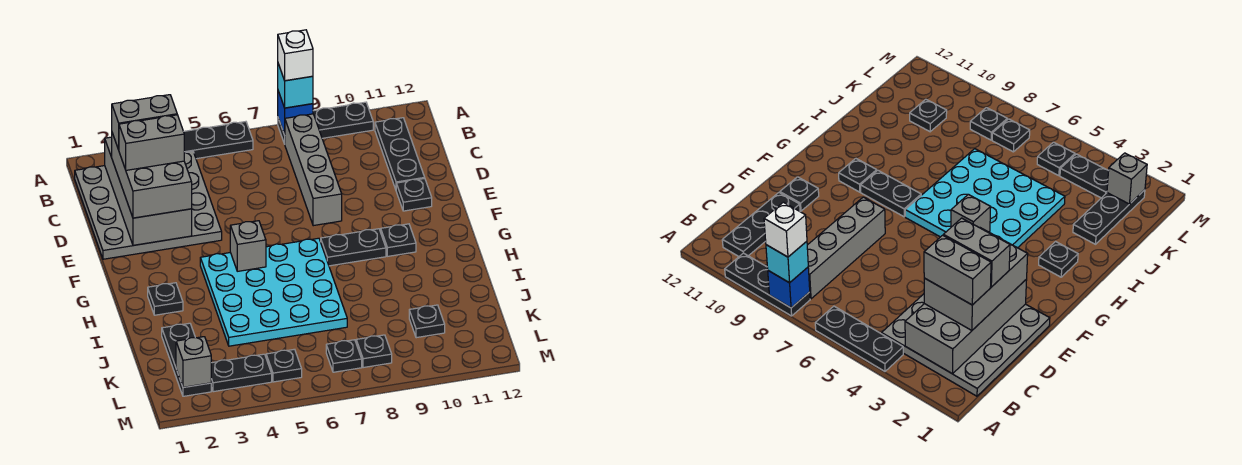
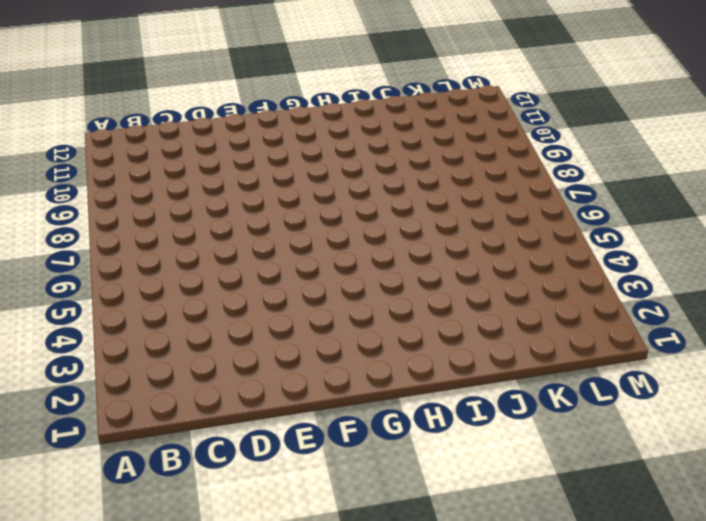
none -> black plate A4:A6 level 1
none -> black plate A8:A10 level 1
none -> grey plate B1:E4 level 1

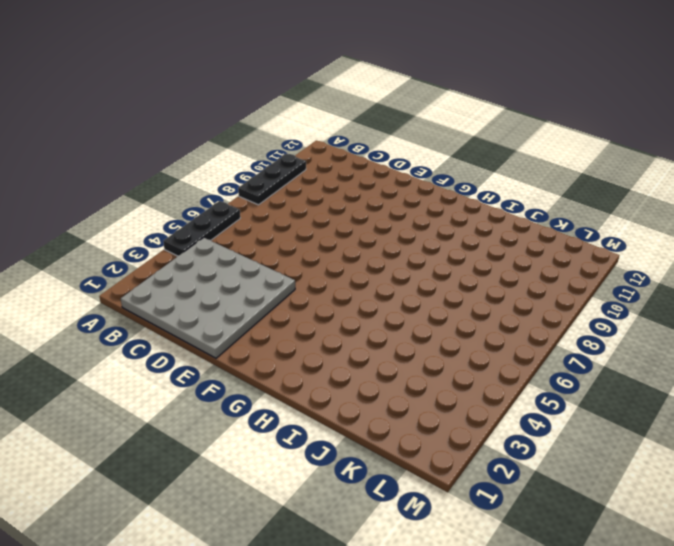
none -> grey brick B8:E8 level 1
none -> black plate B11:D11 level 1
none -> black plate E11 level 1

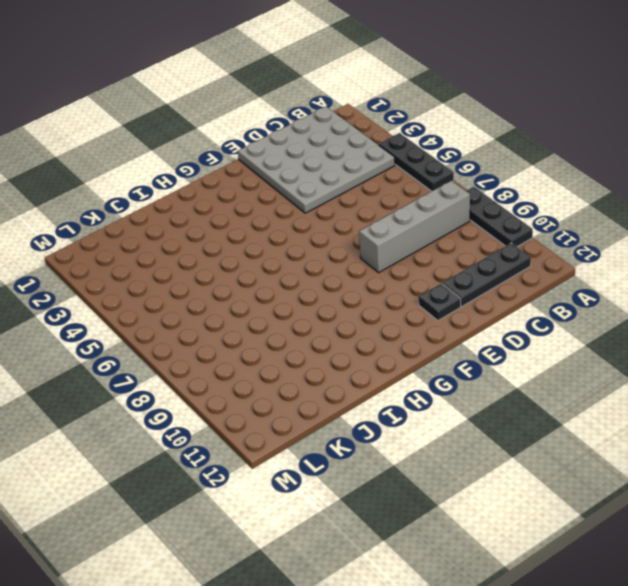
none -> cyan plate G4:J7 level 1
none -> black plate G8:G9 level 1
none -> black plate G10 level 1

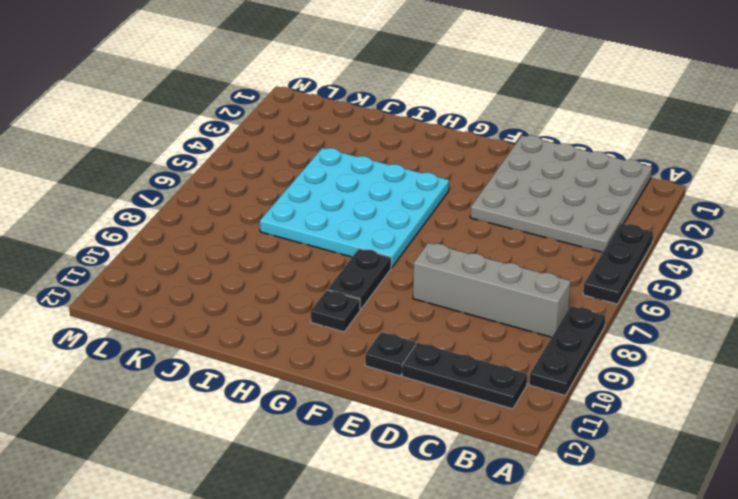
none -> black plate H2 level 1
none -> black plate J2:L2 level 1
none -> black plate K10 level 1

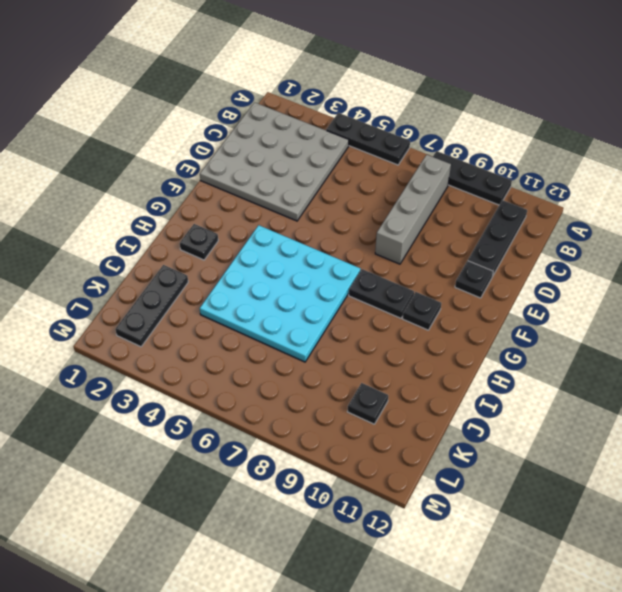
none -> black plate L3:L4 level 1
none -> black plate L5 level 1
none -> black plate L7 level 1

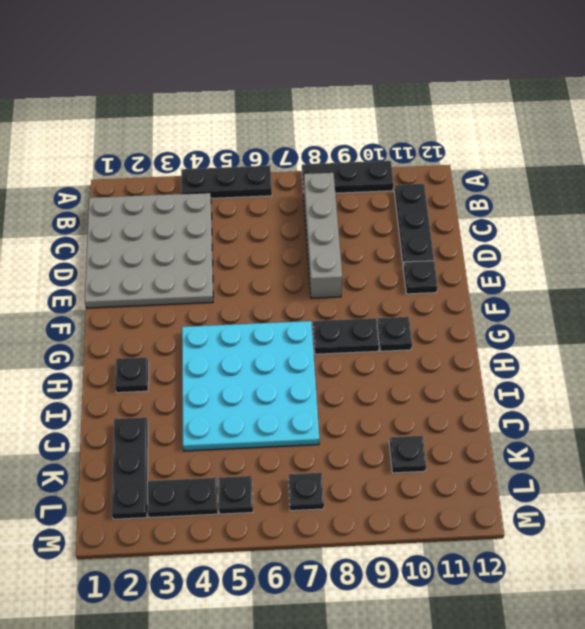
none -> black plate L8 level 1
none -> blue brick A8 level 2
none -> grey brick B2:E3 level 2

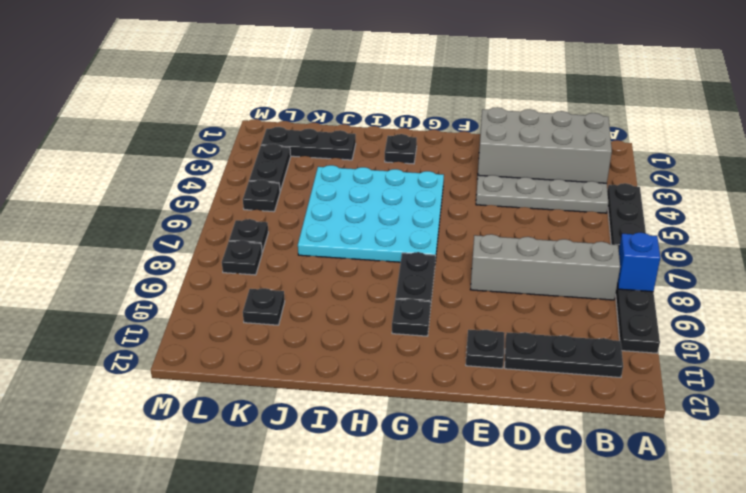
none -> grey brick G5 level 2
none -> grey brick L2 level 2
none -> cyan brick A8 level 3

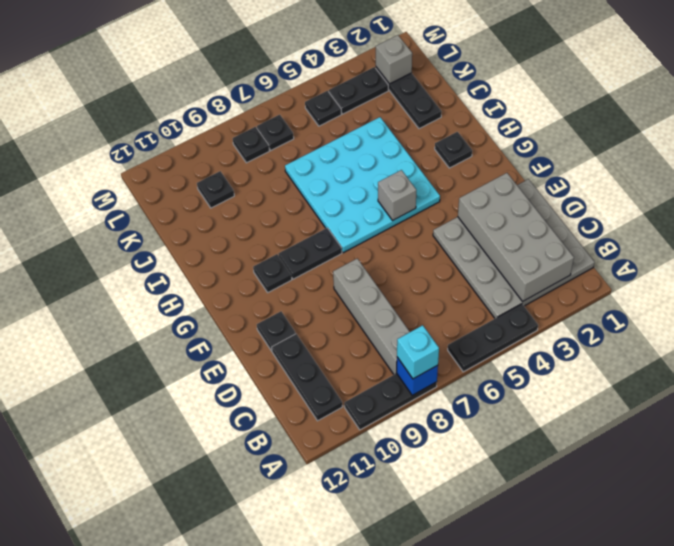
none -> grey brick C2:E3 level 3
none -> white brick A8 level 4
none -> grey brick C2:C3 level 4

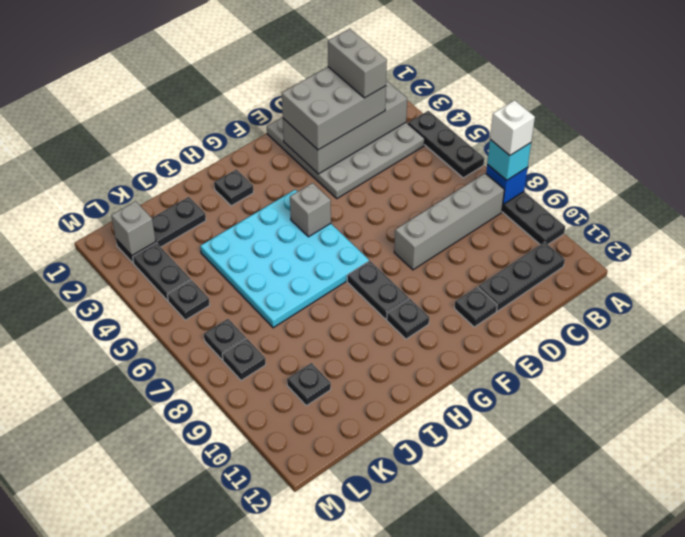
none -> grey brick D2:D3 level 4

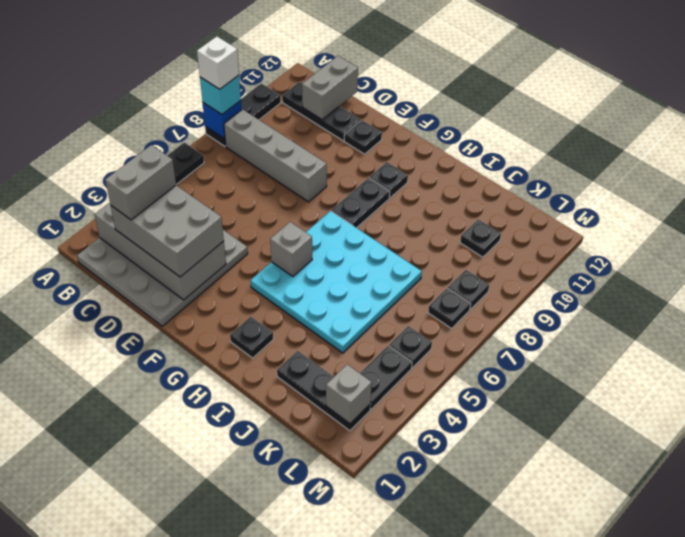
grey brick C11:C12 level 2 -> grey brick D2:D3 level 4

